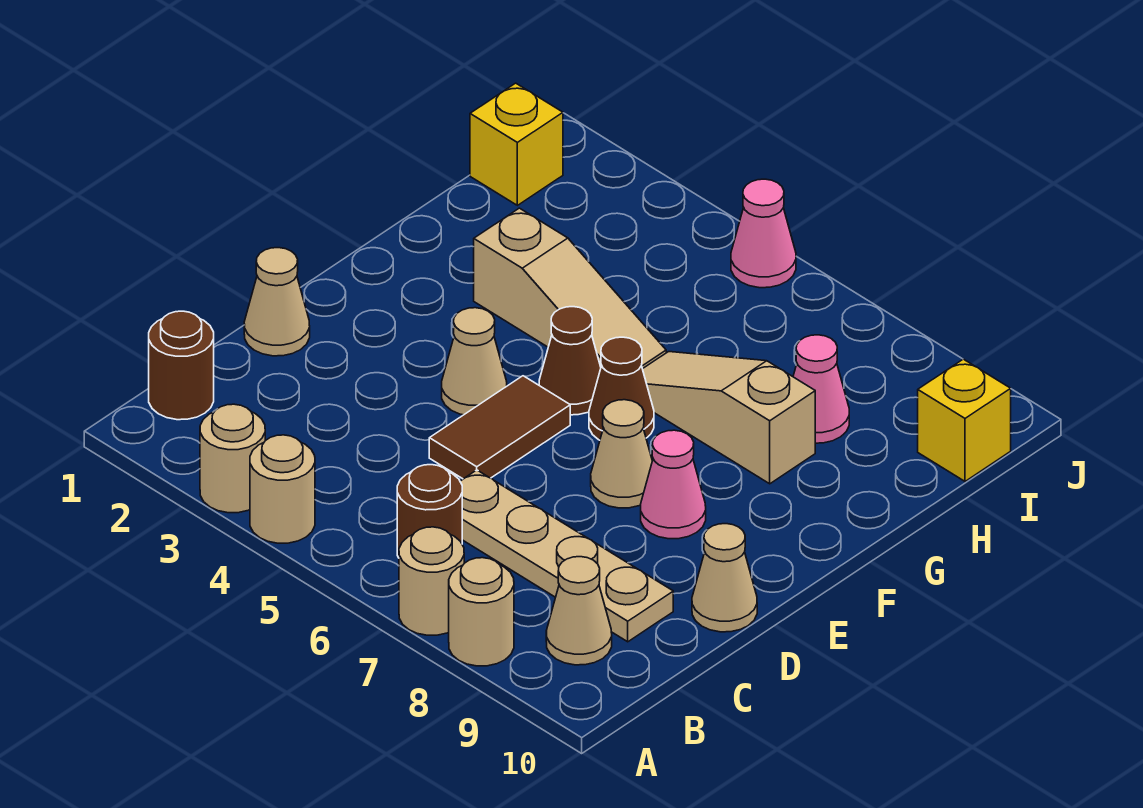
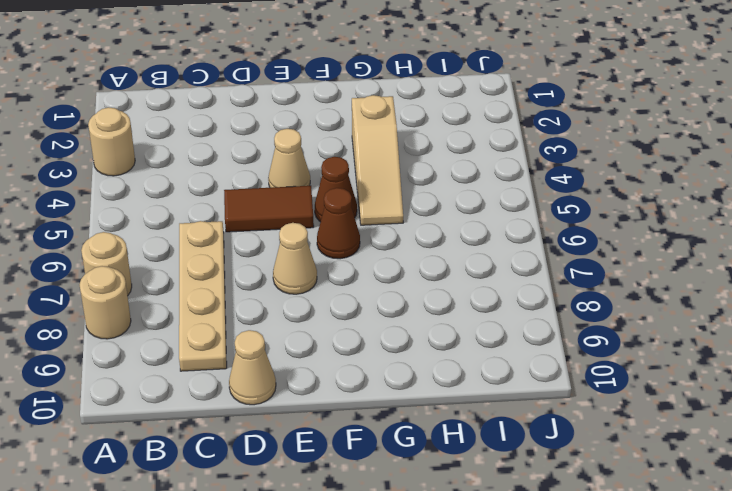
none -> tan round brick A4 level 1
none -> brown round brick B1 level 1
none -> brown round brick B6 level 1

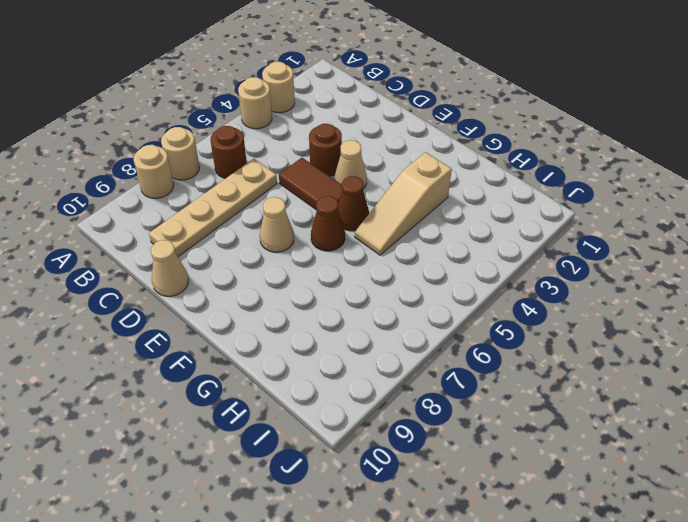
brown round brick D4 level 1 -> brown round brick B1 level 1
none -> tan cone B9 level 1
none -> tan cone D1 level 1
none -> pink cone E8 level 1

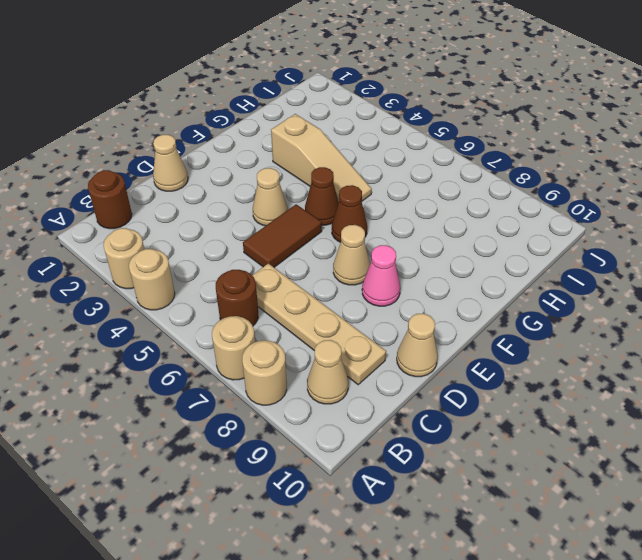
none -> tan slope G6:G8 level 1 top 8
none -> pink cone H8 level 1
none -> yellow brick I1 level 1

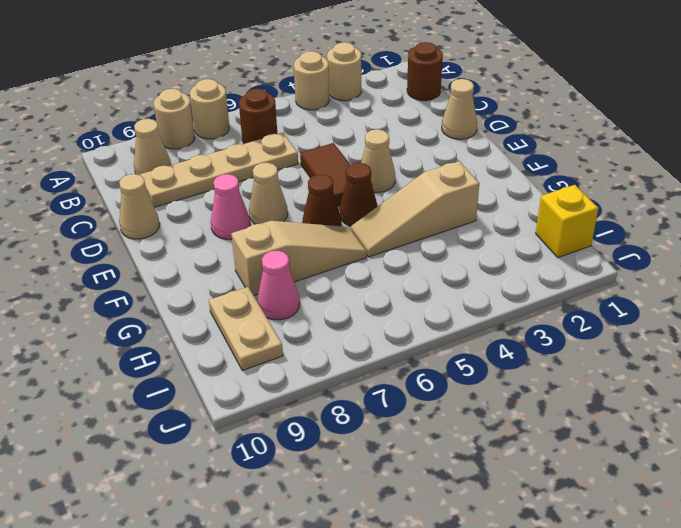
tan plate H9:I9 level 1 -> none
none -> yellow brick I10 level 1
none -> pink cone J5 level 1

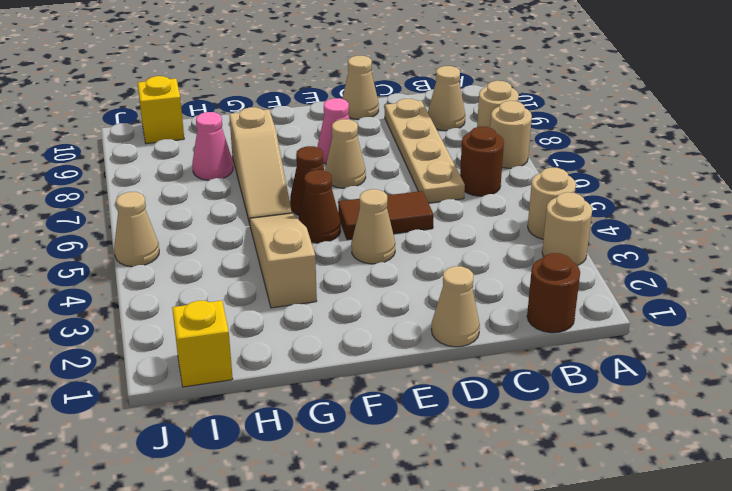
tan cone J5 level 1 -> pink cone J5 level 1

